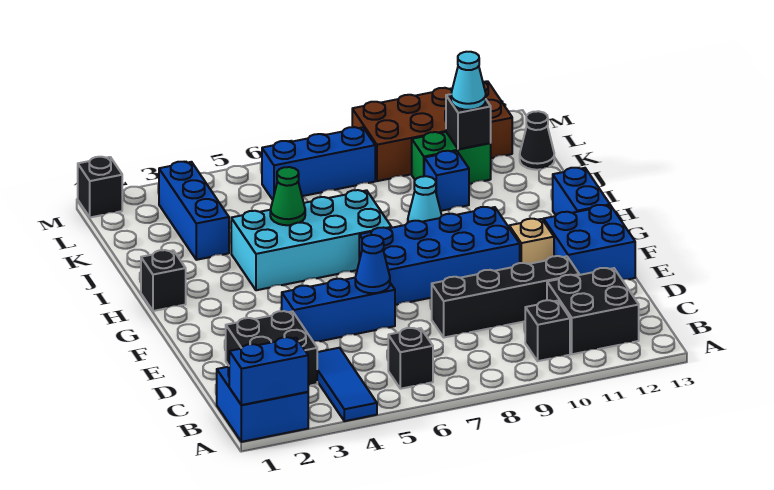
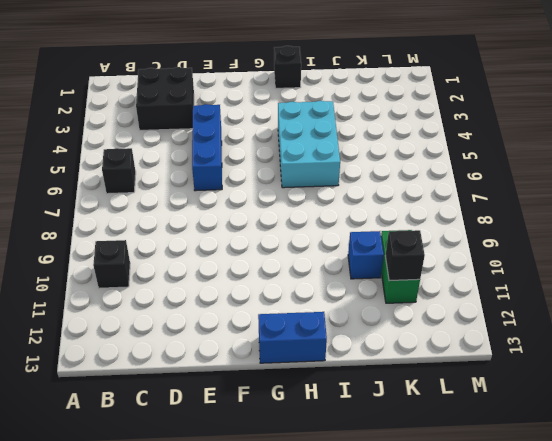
cyan brick H4:I6 level 1 -> cyan brick H4:I7 level 1
none -> blue brick A1:B2 level 1
none -> blue tile A4:C4 level 1
none -> black brick B11:C12 level 1

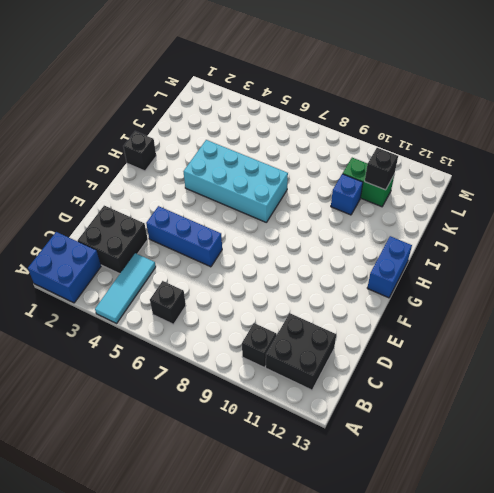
cyan tile A4:C4 level 1 -> blue tile A4:C4 level 1
none -> black brick D8:D11 level 1
none -> blue brick E12:F13 level 1
none -> blue brick F7:G10 level 1

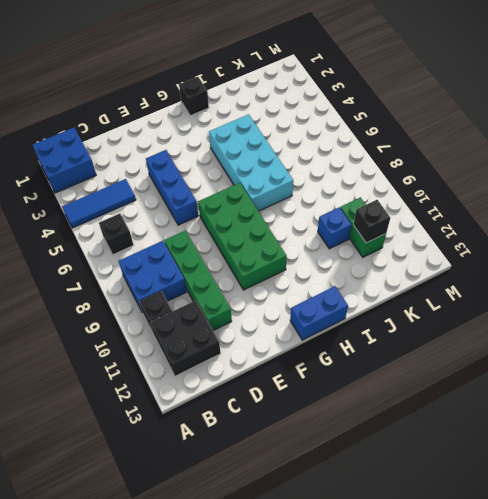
blue brick B8:C9 level 1 -> blue brick E12:F13 level 1
green brick D8:D11 level 1 -> black brick D8:D11 level 1
green brick F7:G10 level 1 -> blue brick F7:G10 level 1
none -> black brick C2:D3 level 1
none -> tan brick F11 level 1
none -> cyan cone I9 level 1

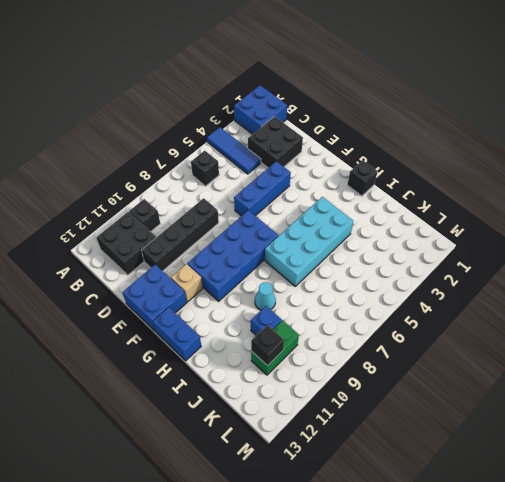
none -> blue brick J3:L3 level 1
none -> black cone K13 level 1
none -> blue brick L6:L8 level 1

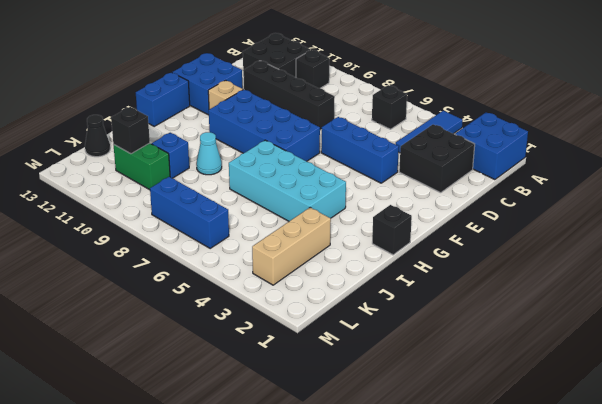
tan brick J3:L3 level 1 -> blue brick J3:L3 level 1
none -> brown brick L9:M12 level 1
none -> black brick M1 level 1
none -> blue brick A1:A2 level 2

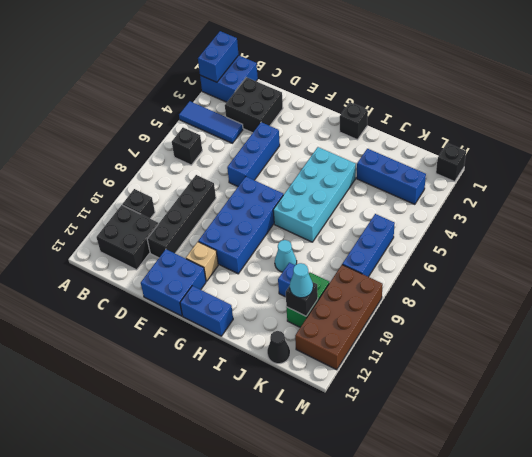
none -> blue cone E6 level 2
none -> green cone I5 level 2

